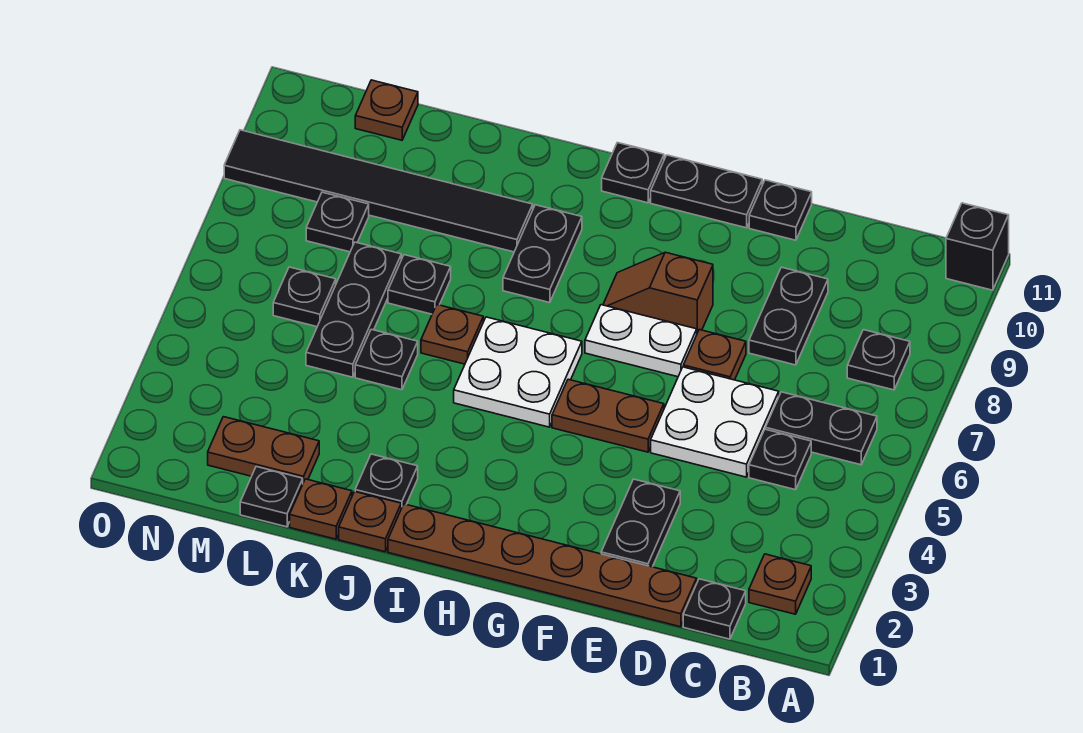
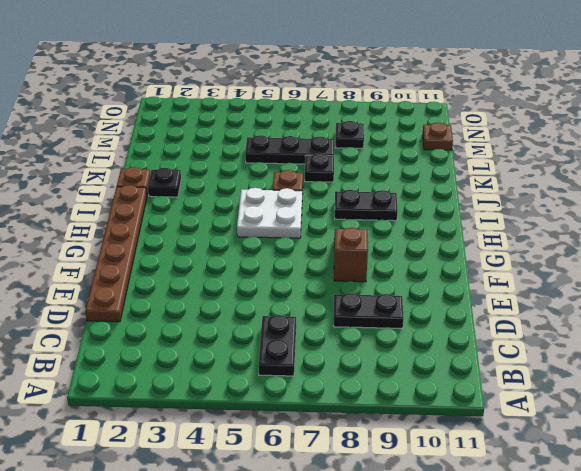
none -> black brick A11 level 1
none -> brown plate B2 level 1
none -> black plate B8 level 1
none -> black plate C1 level 1

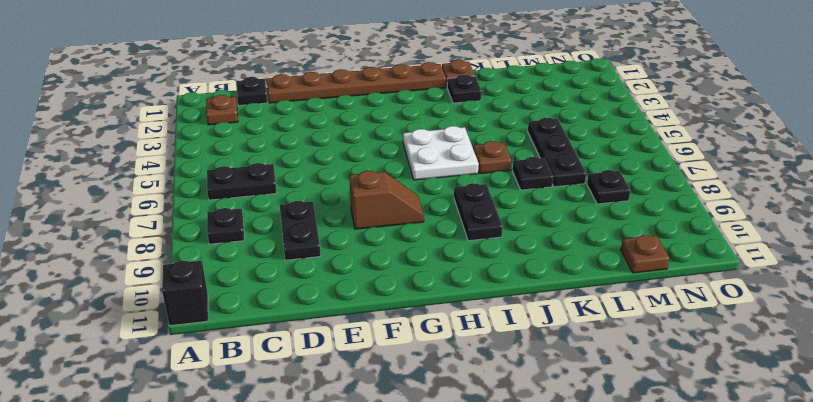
none -> black plate C5 level 1
none -> white plate D5:E6 level 1
none -> black plate E2:E3 level 1
none -> brown plate E7 level 1

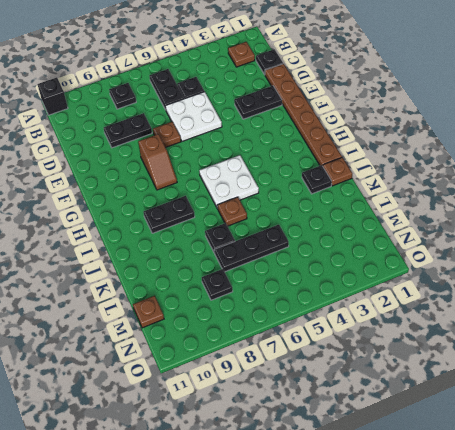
none -> black plate E11 level 1
none -> brown plate F5:G5 level 1
none -> white plate F7:G7 level 1
none -> black plate F11:G11 level 1

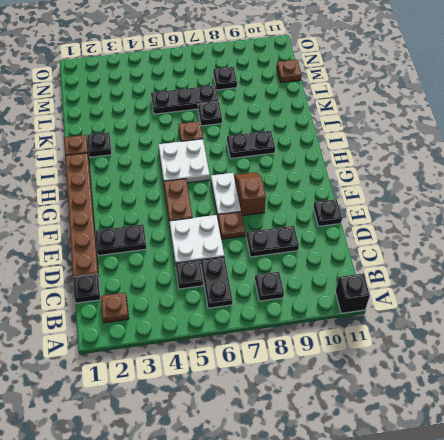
none -> black plate F11:G11 level 1
none -> black plate H11 level 1
none -> black tile J9:O9 level 1
none -> brown plate K1 level 1

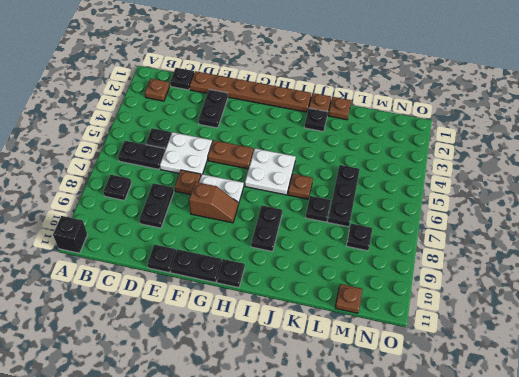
none -> black tile J9:O9 level 1
none -> black plate K5 level 1
none -> black plate L1 level 1
none -> brown plate L2:M2 level 1

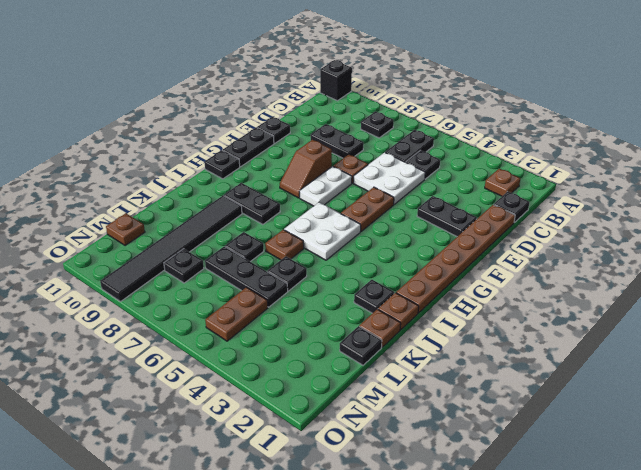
brown plate M5:N5 level 1 -> brown plate L2:M2 level 1
none -> black plate M6 level 1

